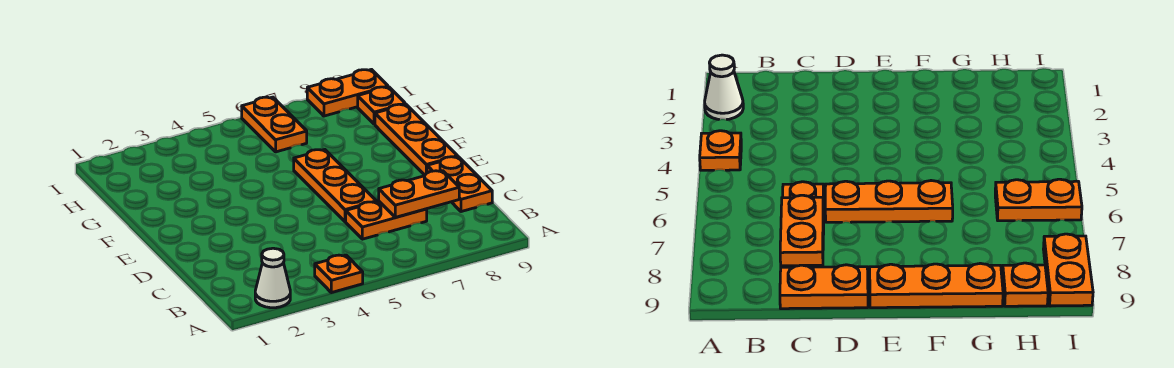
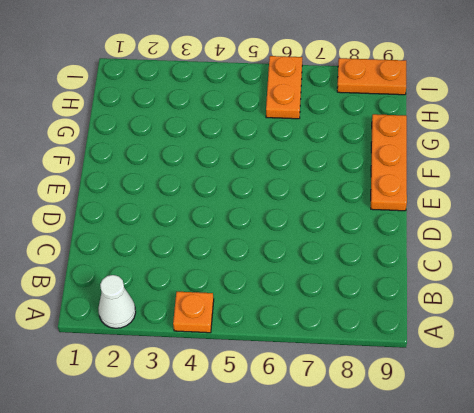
none -> orange plate C6:C7 level 1
none -> orange plate C9:D9 level 1

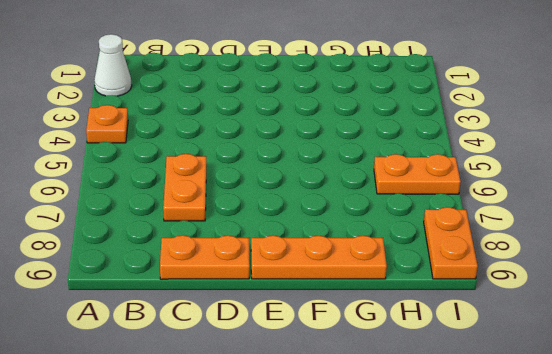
none -> orange plate D6:F6 level 1
none -> orange plate H9 level 1

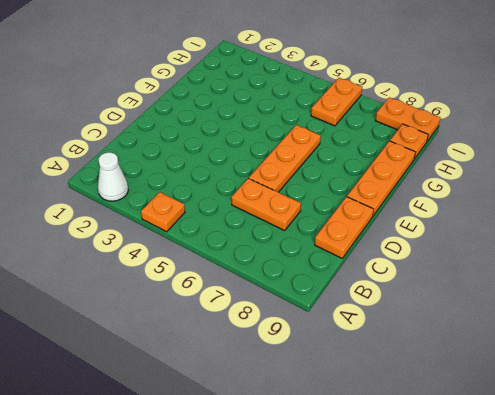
none -> orange plate C7:C8 level 2

